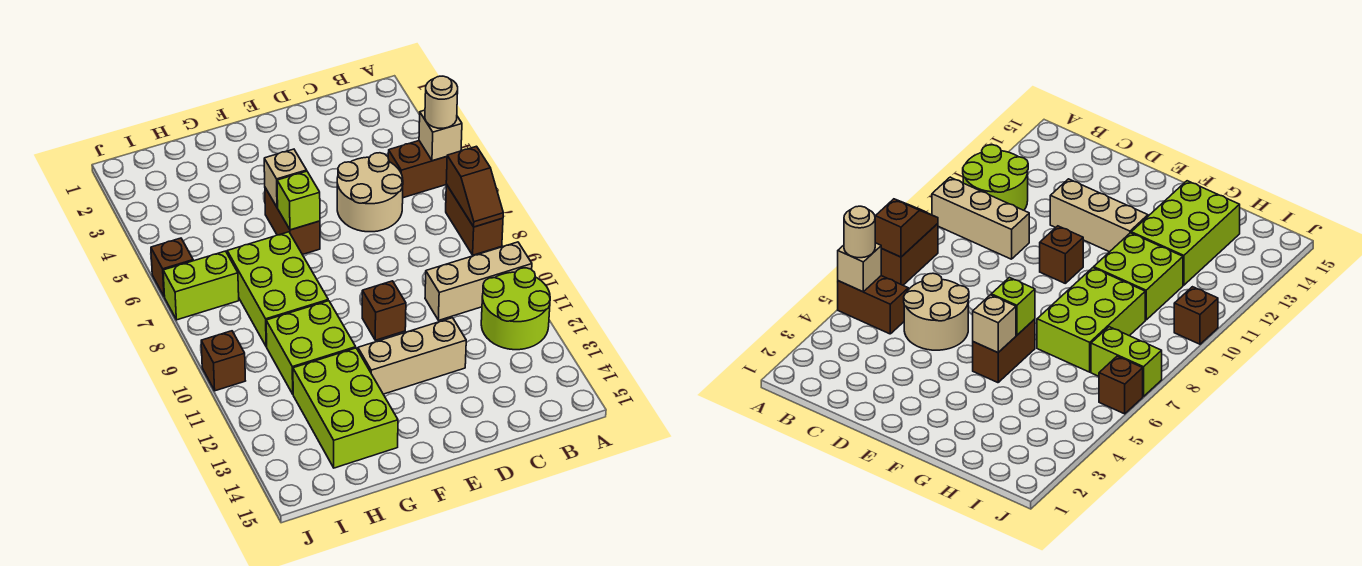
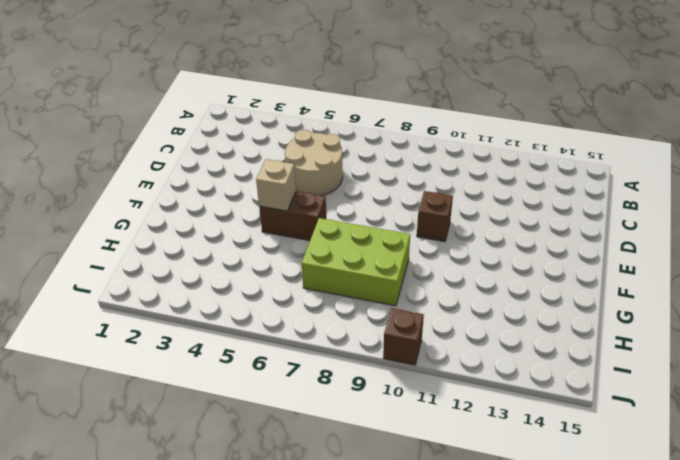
none -> brown brick A5:B5 level 1
none -> brown brick A7:A8 level 1
none -> tan brick A10:C10 level 1

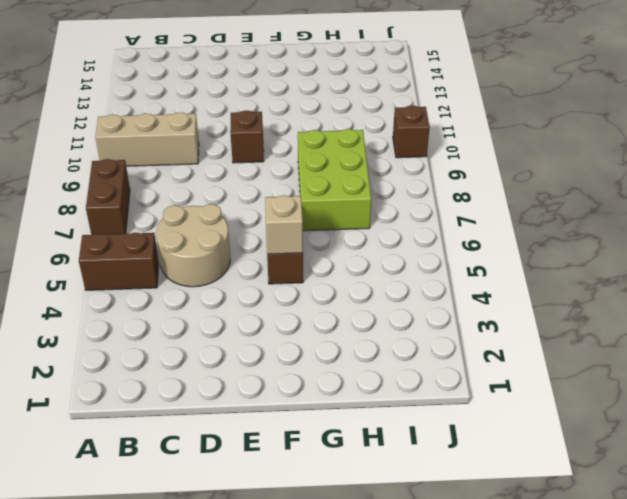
none -> lime round brick A11:B12 level 1
none -> tan brick D12:F12 level 1
none -> lime brick G10:H11 level 1

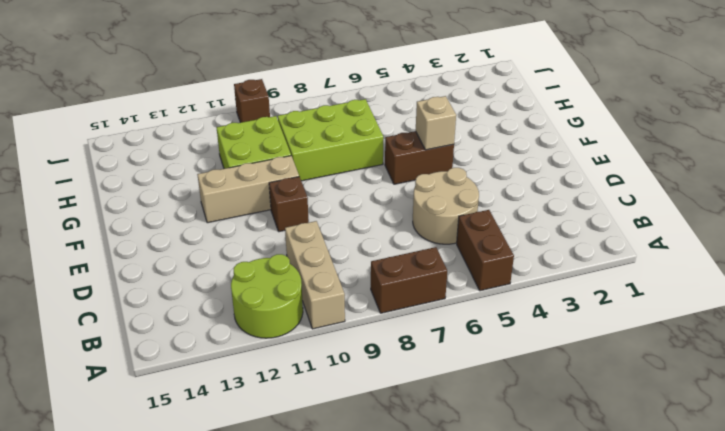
tan brick F10:F12 level 1 -> tan brick D12:F12 level 1
none -> lime brick G12:H14 level 1
none -> lime brick I7:J7 level 1
none -> brown brick J6 level 1

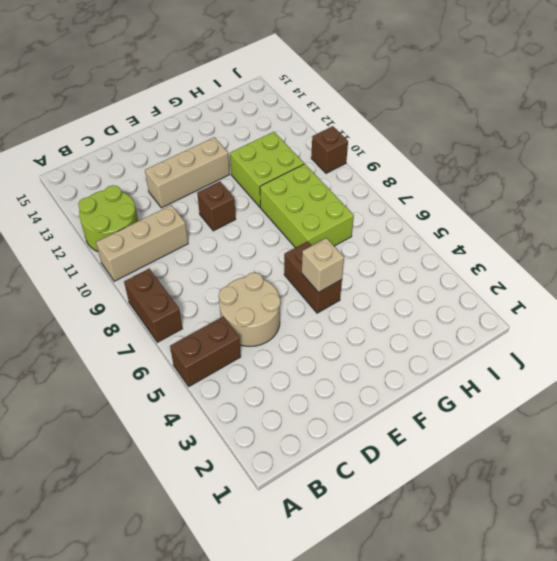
none -> lime brick G12:H14 level 1
none -> lime brick I7:J7 level 1
none -> brown brick J6 level 1

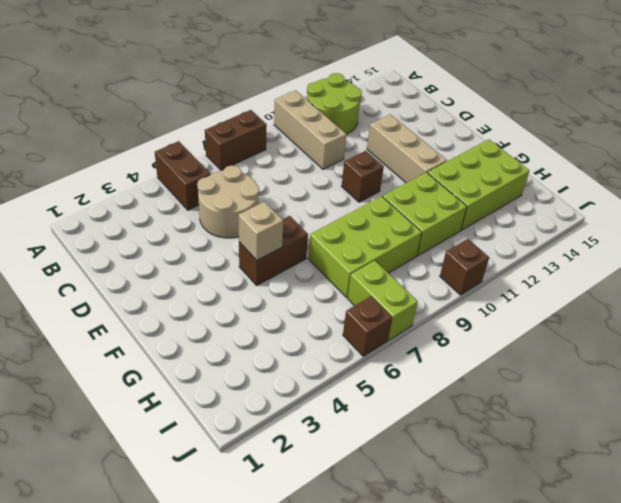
none -> tan brick A5 level 2
none -> brown slope A7:A8 level 2 top 7
none -> lime brick F6 level 2

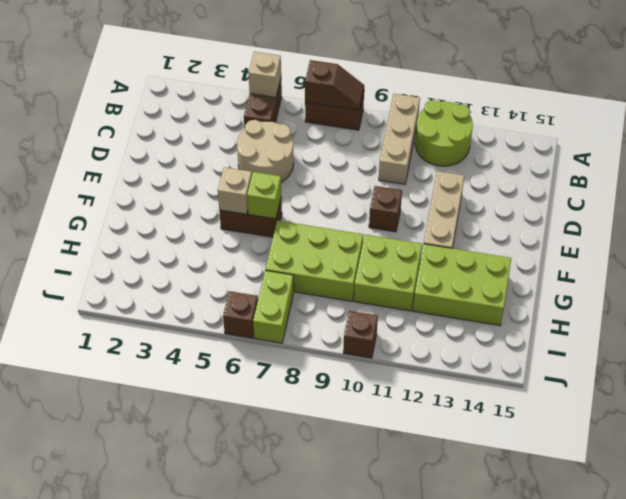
none -> tan round brick A5 level 3

